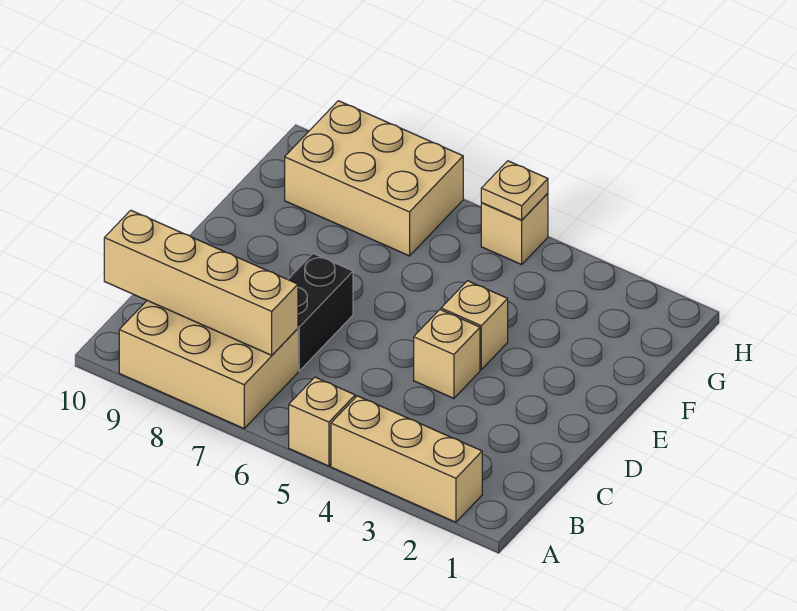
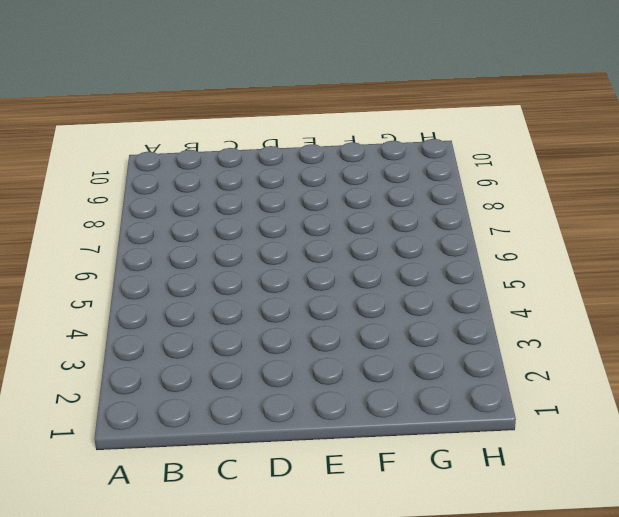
none -> tan brick A2:A4 level 1
none -> tan brick A5 level 1

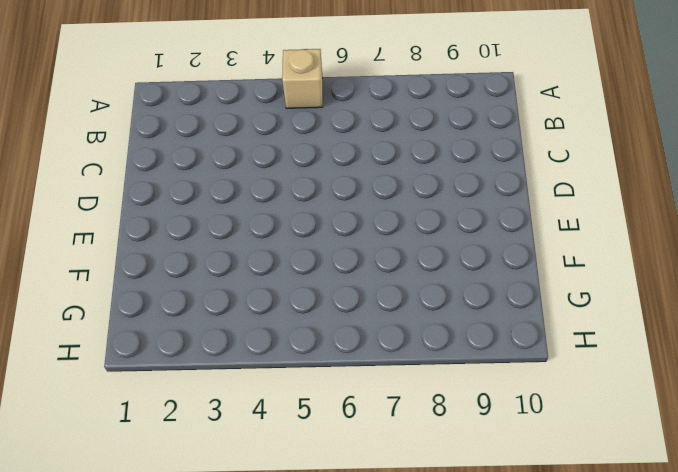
none -> tan brick A2:A4 level 1
none -> tan brick A7:B9 level 1

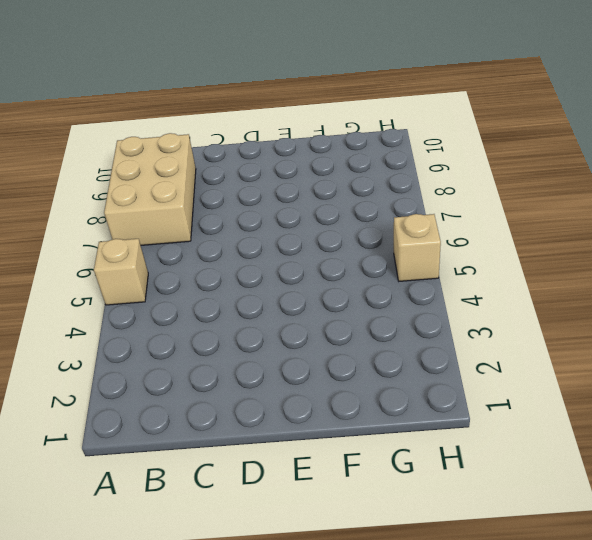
none -> tan brick A2:A4 level 1
none -> black brick C7:D7 level 1

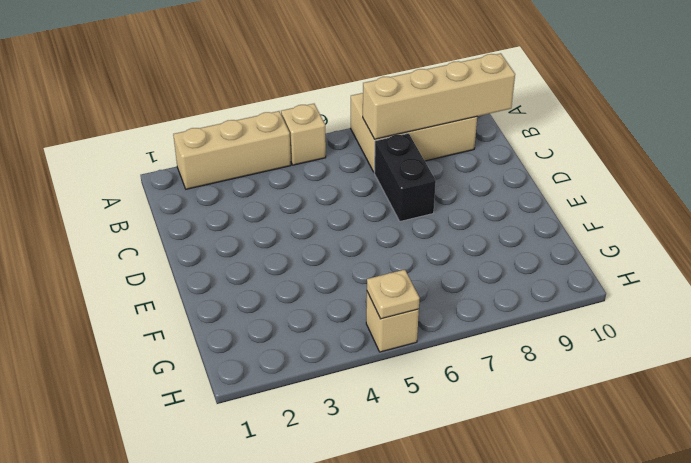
none -> tan brick D4 level 1
none -> tan brick E4 level 1

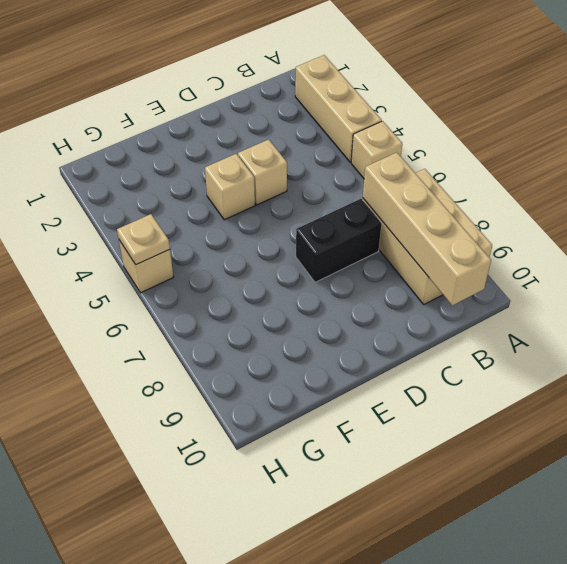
none -> tan brick G7:H9 level 1

